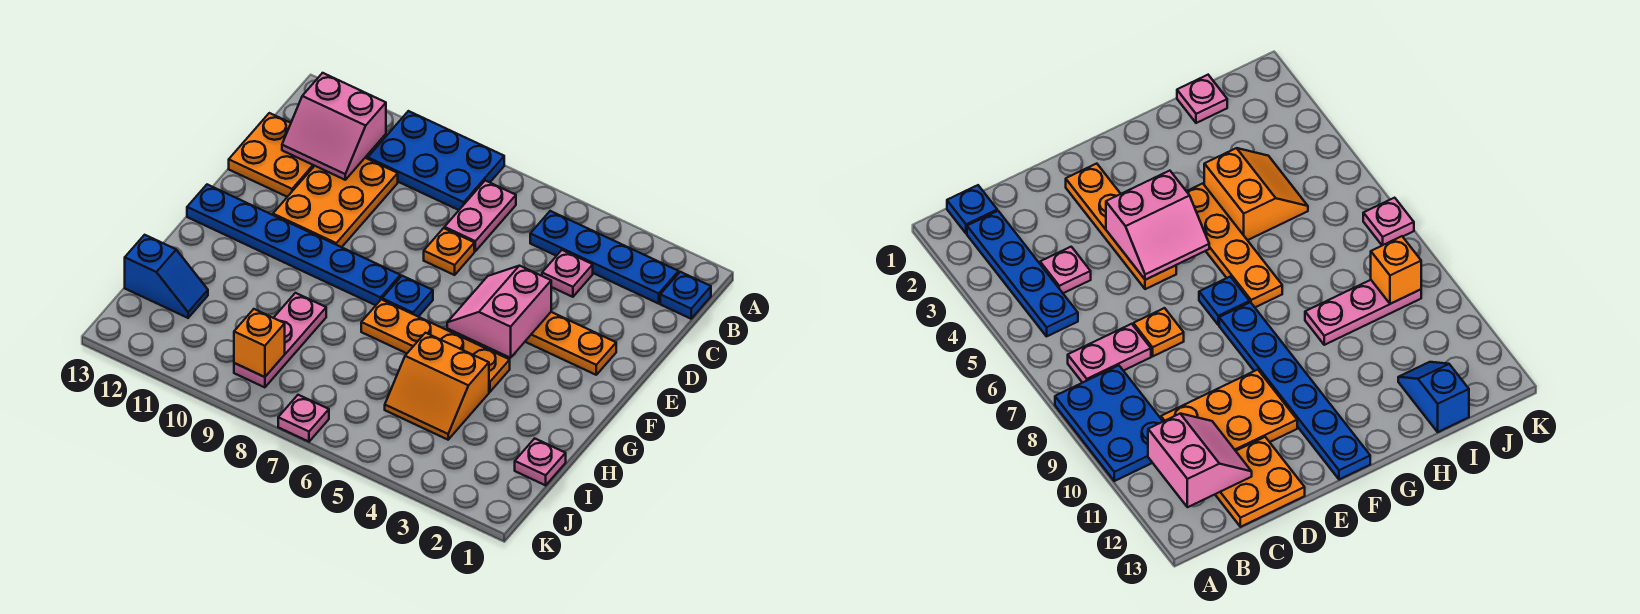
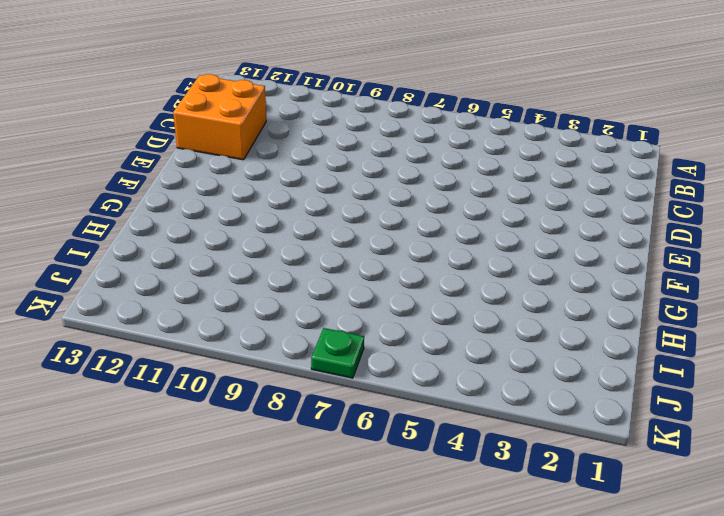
orange brick C12:D13 level 1 -> orange plate C12:D13 level 1
green plate K7 level 1 -> pink plate K7 level 1
none -> blue plate A8:B10 level 1
none -> blue plate B1 level 1
none -> blue plate B2:B5 level 1

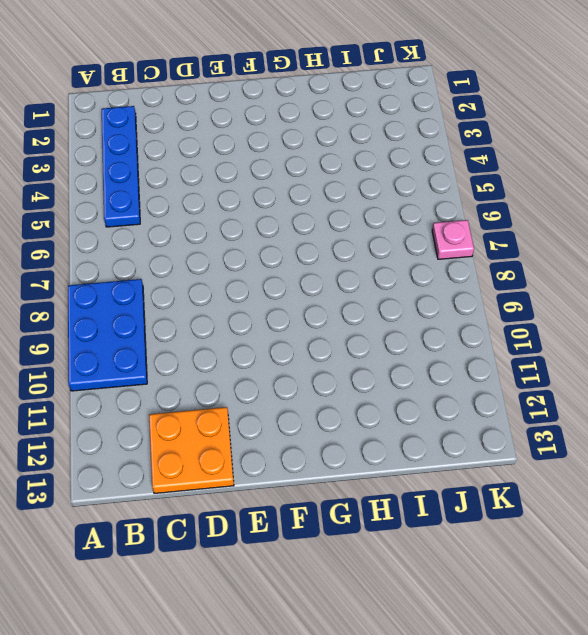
none -> blue plate B1 level 1
none -> pink plate B7:C7 level 1
none -> pink plate C4 level 1

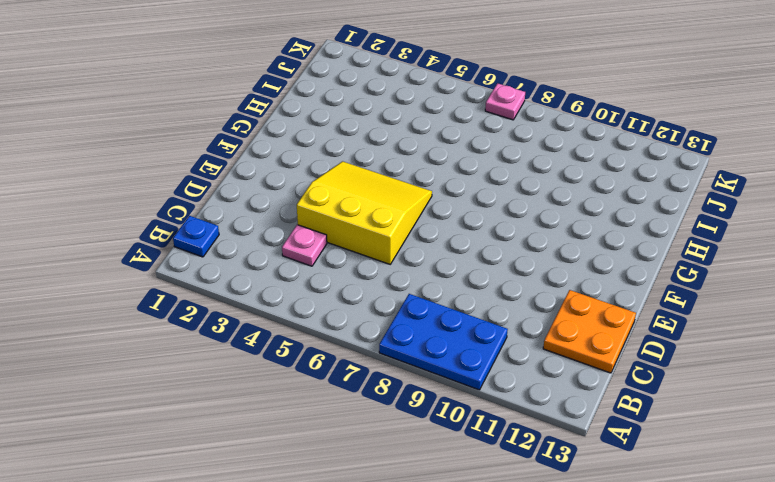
yellow slope D4:F6 level 1 top D -> orange plate E2:E5 level 1
none -> blue plate B2:B5 level 1
none -> pink plate B7:C7 level 1
none -> orange plate C10:E11 level 1

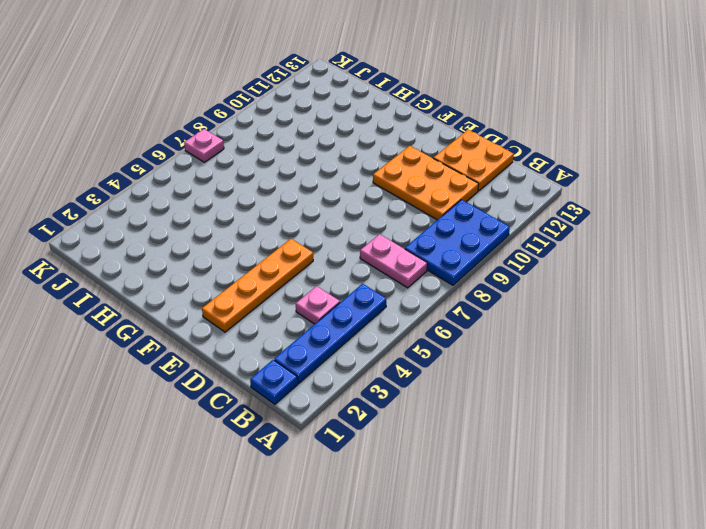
none -> orange plate D7 level 1
none -> blue plate F7 level 1
none -> blue plate F8:F13 level 1

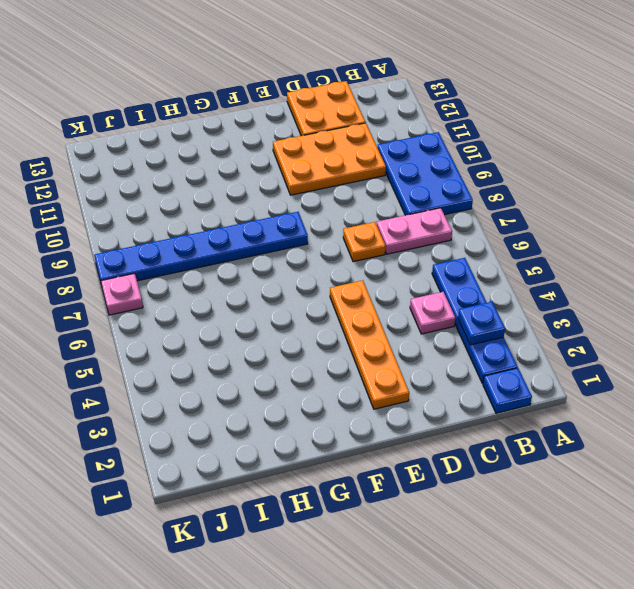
blue plate B3 level 2 -> blue plate F7 level 1
blue plate F8:K8 level 1 -> blue plate F8:F13 level 1
none -> orange plate G4:G7 level 1
none -> orange slope H4:I5 level 1 top H
none -> pink plate H9:J9 level 1

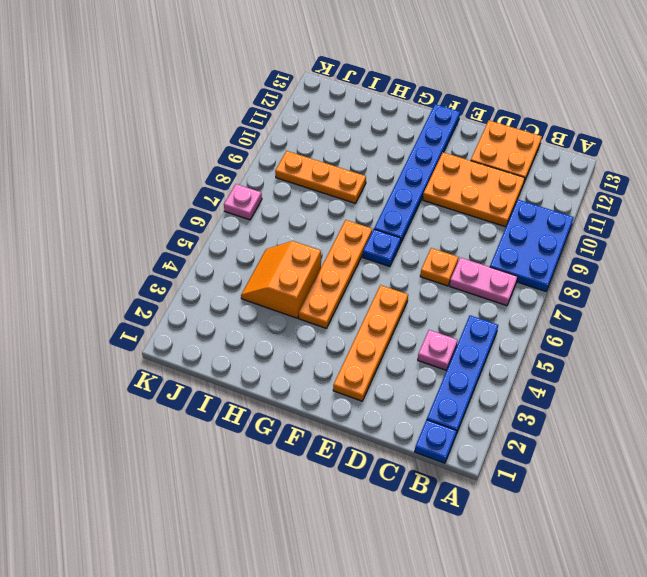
orange plate H9:J9 level 1 -> pink plate H9:J9 level 1
none -> pink plate I1 level 1
none -> blue slope I12:I13 level 1 top 13
none -> pink slope B11:C12 level 2 top B

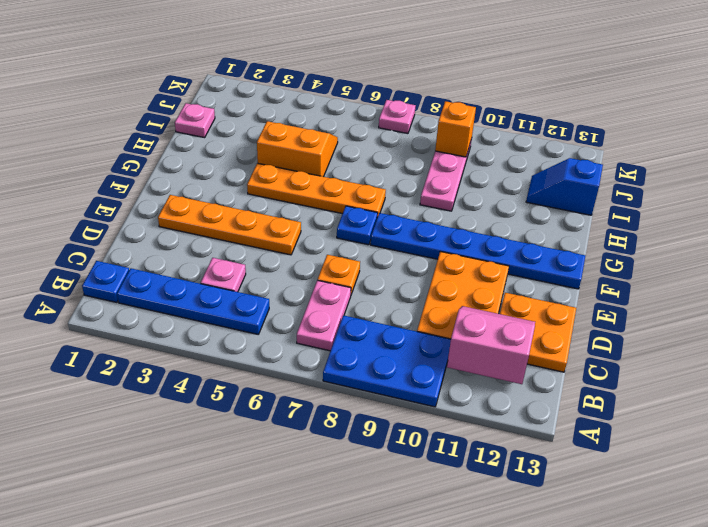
none -> pink slope E4:F5 level 2 top 4

